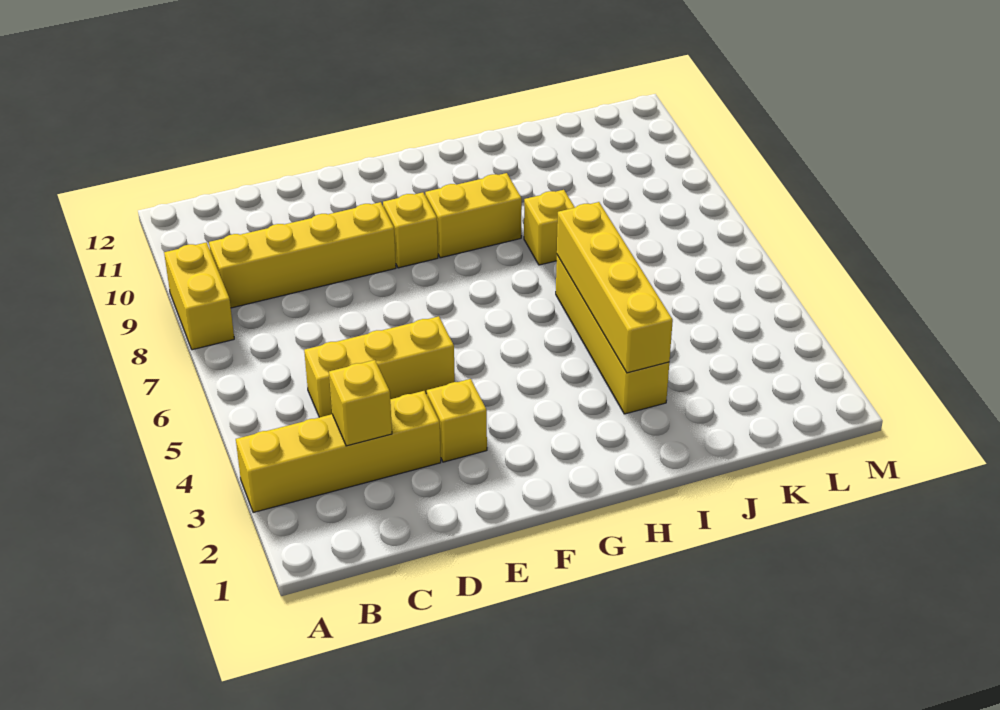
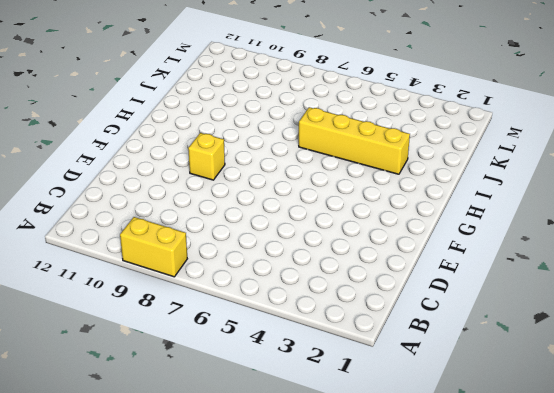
none -> yellow brick A3:D3 level 1
none -> yellow brick B9:E9 level 1

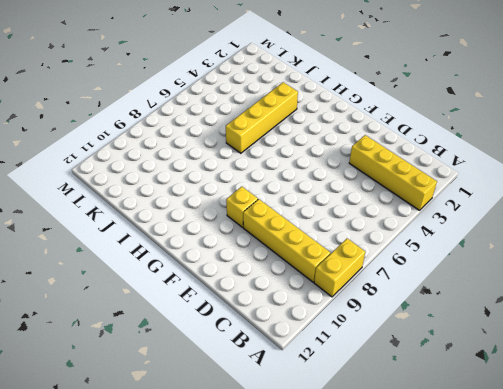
none -> yellow brick C5:E5 level 1
none -> yellow brick E3 level 1

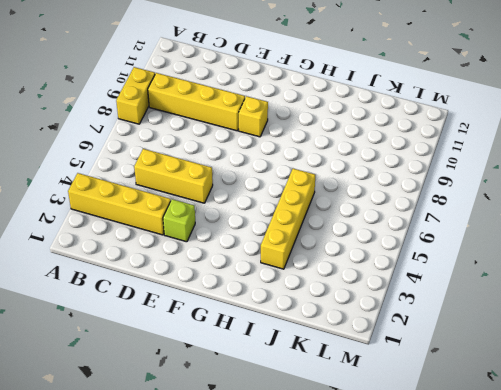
lime brick E3 level 1 -> yellow brick E3 level 1
none -> yellow brick G9:H9 level 1
none -> yellow brick I8 level 1

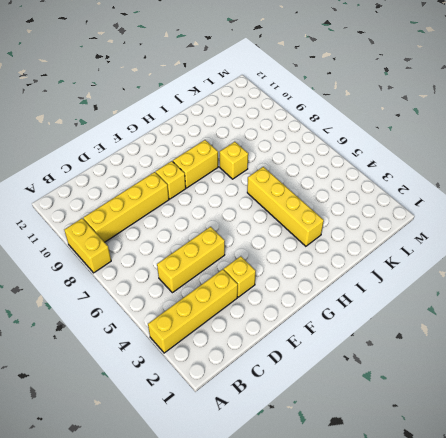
none -> yellow brick C3 level 2
none -> yellow brick I3:I6 level 2

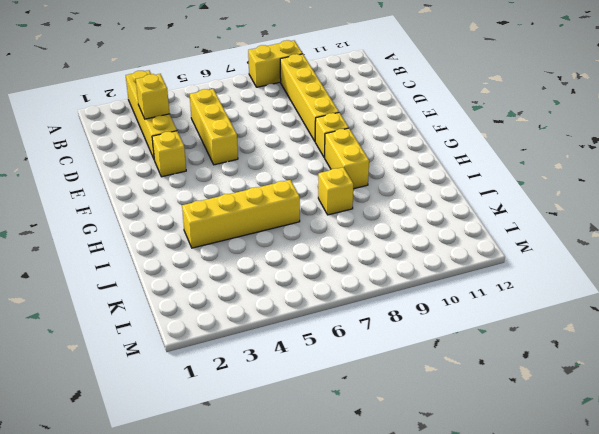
none -> yellow brick I3:I6 level 2

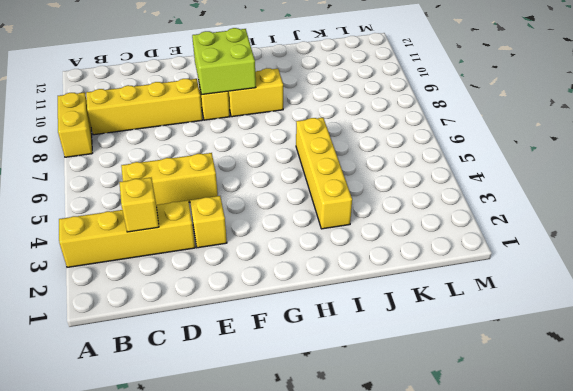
lime brick F9:G10 level 2 -> none
none -> yellow brick I8 level 1
none -> yellow brick I3:I6 level 2

